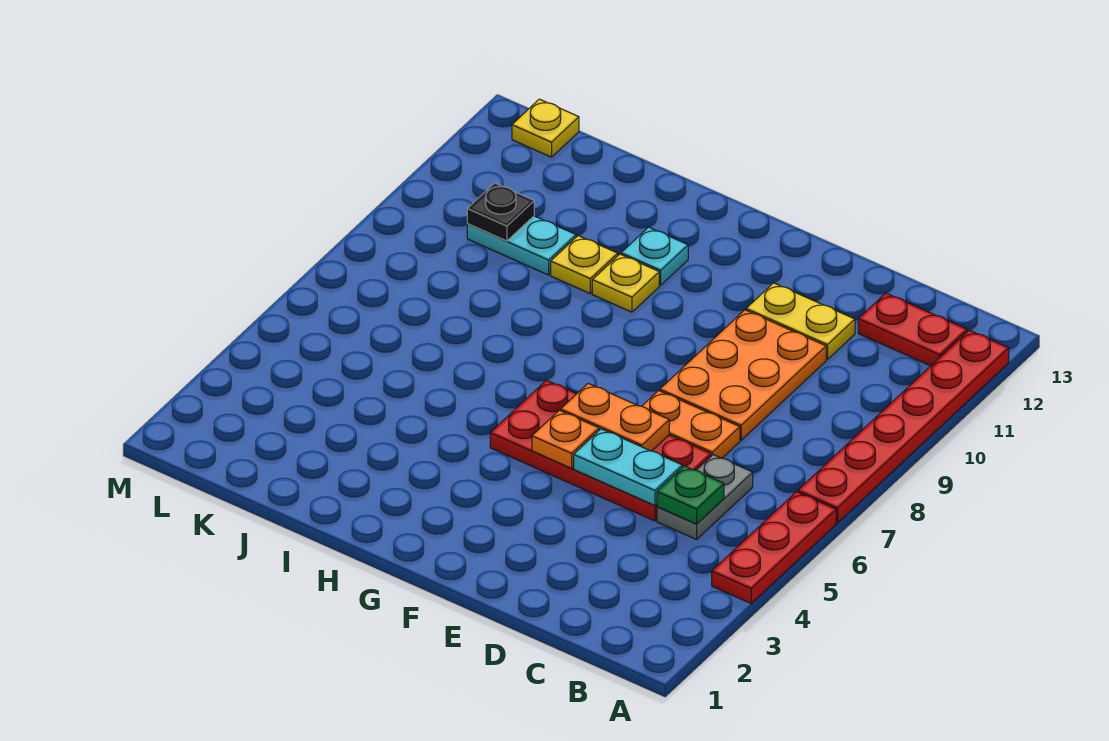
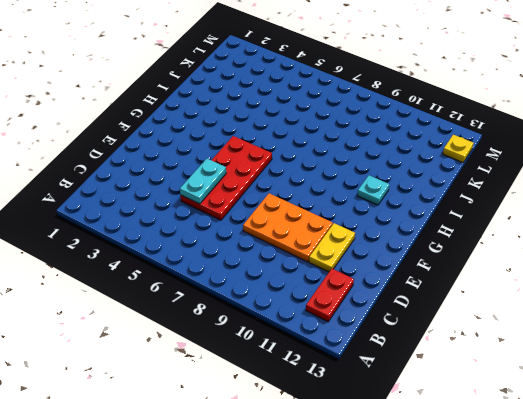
none -> red plate A4:A6 level 1
none -> red plate A7:A12 level 1
none -> grey plate C5:C6 level 1

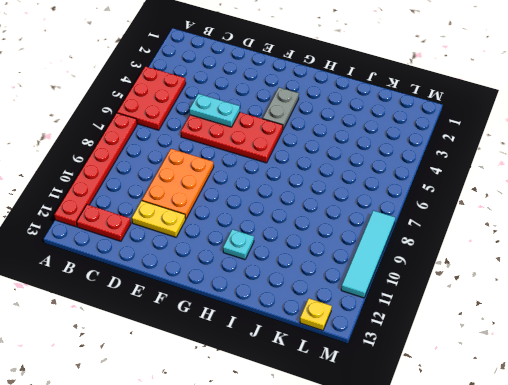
red plate A4:B6 level 1 -> red plate A4:A6 level 1
grey plate G3:G4 level 1 -> grey plate C5:C6 level 1
cyan tile M8:M11 level 1 -> none
none -> orange plate D7:E7 level 1
none -> yellow plate H10 level 1
none -> yellow plate I10 level 1

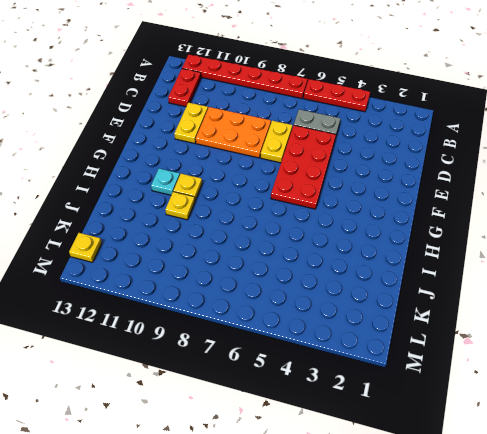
yellow plate D7:E7 level 1 -> orange plate D7:E7 level 1
none -> cyan plate J10:K10 level 1
none -> green plate C5 level 2
none -> cyan plate D5:E5 level 2

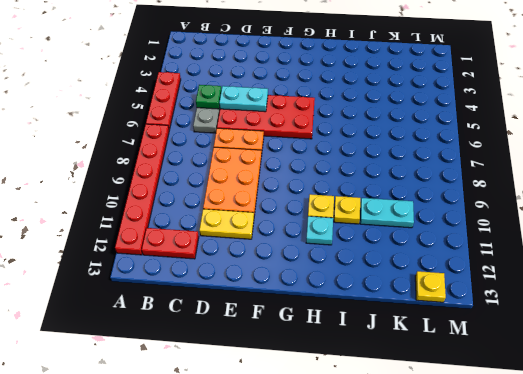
none -> orange plate E6:F6 level 2
none -> orange plate F5 level 2
none -> black plate K10 level 2

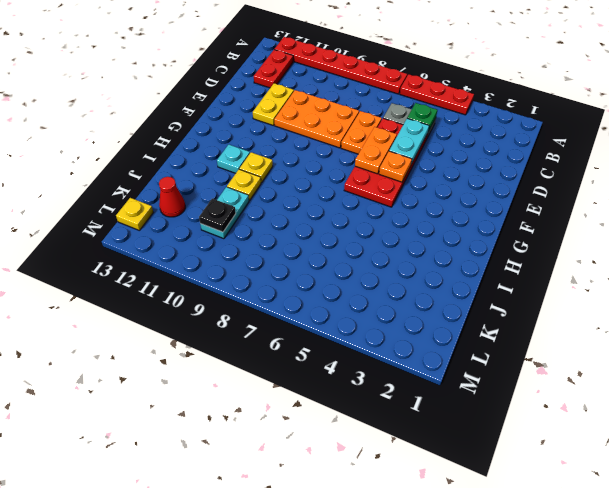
red cone K12 level 1 -> none

